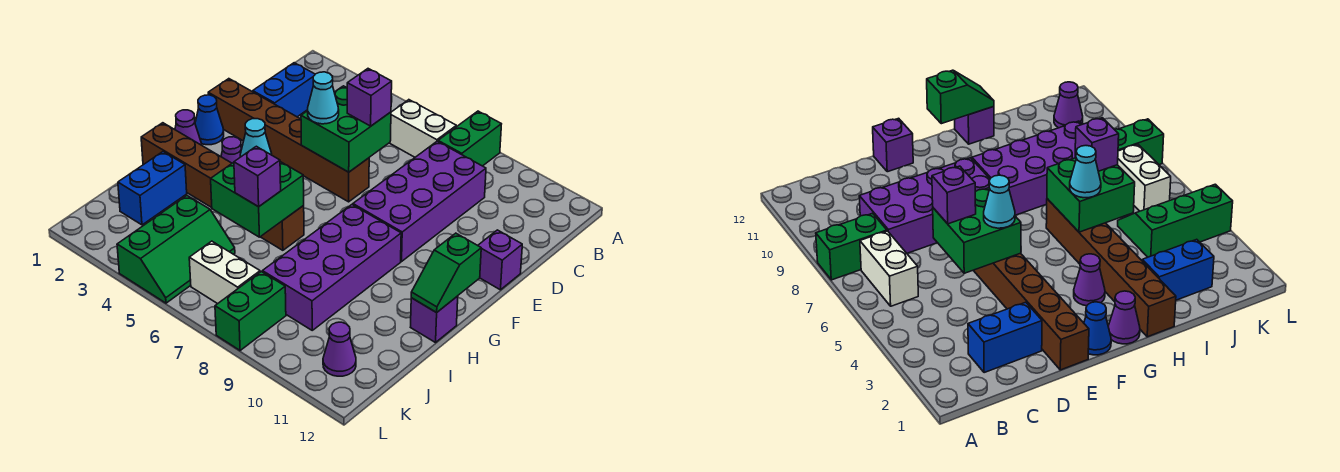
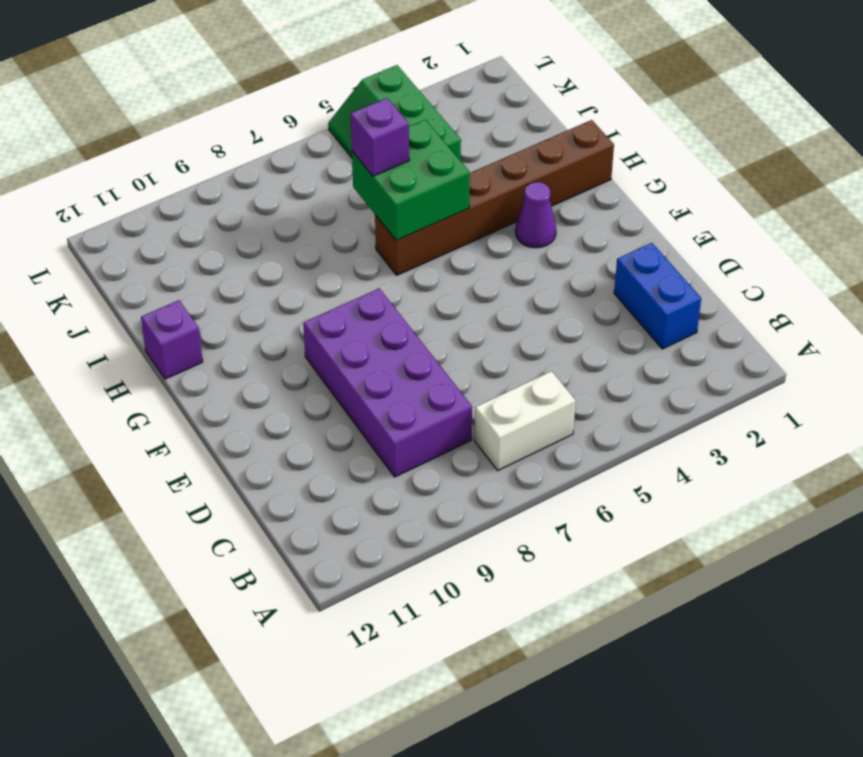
none -> green brick A8:B8 level 1
none -> brown brick E1:E6 level 1
none -> purple brick E12 level 1

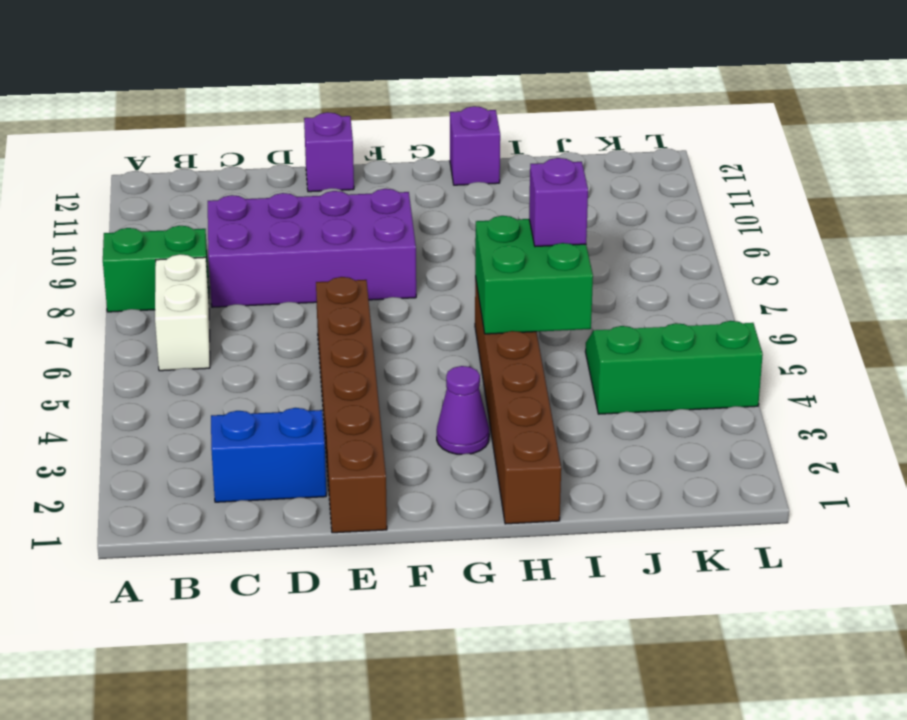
none -> blue cone F1 level 1
none -> purple cone G1 level 1
none -> purple brick G8:J9 level 1

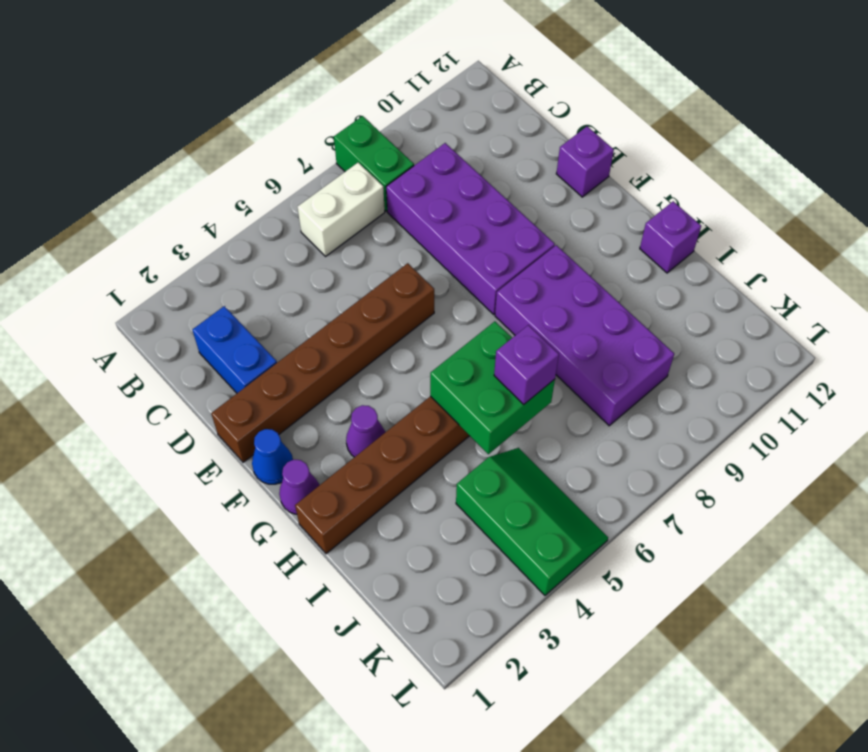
none -> blue brick I2:J2 level 1
none -> white brick K6:K7 level 1
none -> green brick K8:L8 level 1

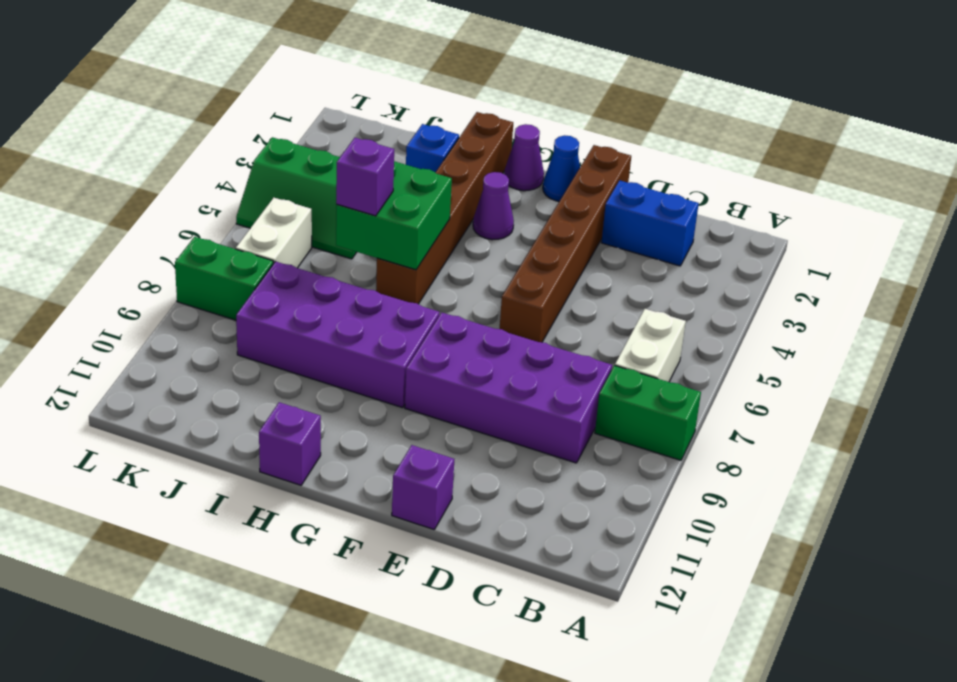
blue brick I2 level 1 -> blue brick I2:J2 level 1
none -> purple cone K11 level 1
none -> green brick D5:E6 level 2
none -> green slope G12:H12 level 2 top G

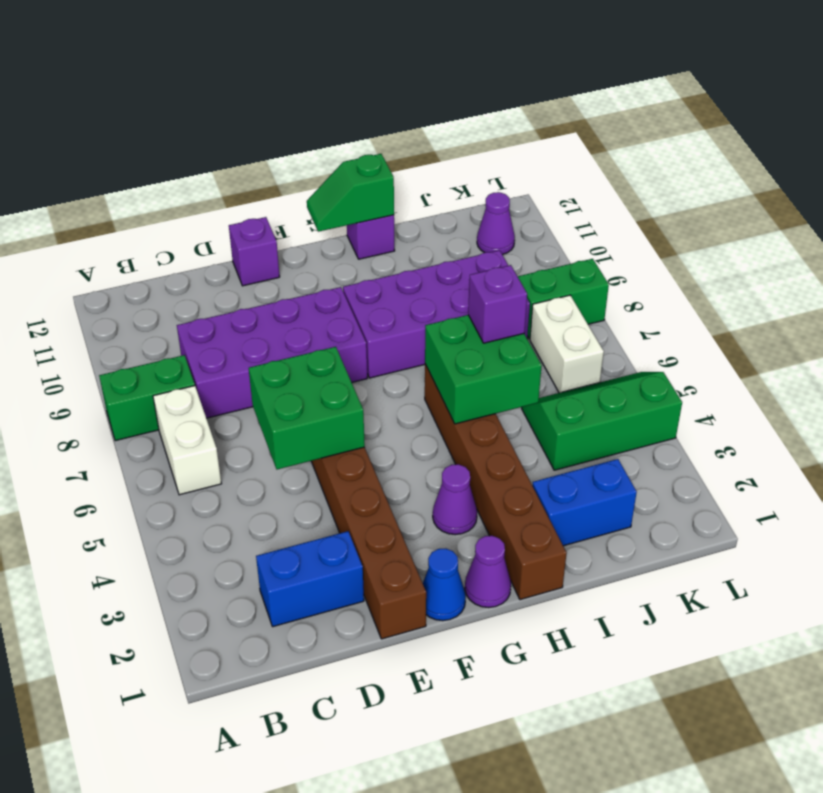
green slope G12:H12 level 2 top H -> green slope G12:H12 level 2 top G
none -> purple brick D6 level 3
none -> cyan cone E5 level 3
none -> cyan cone H5 level 3

